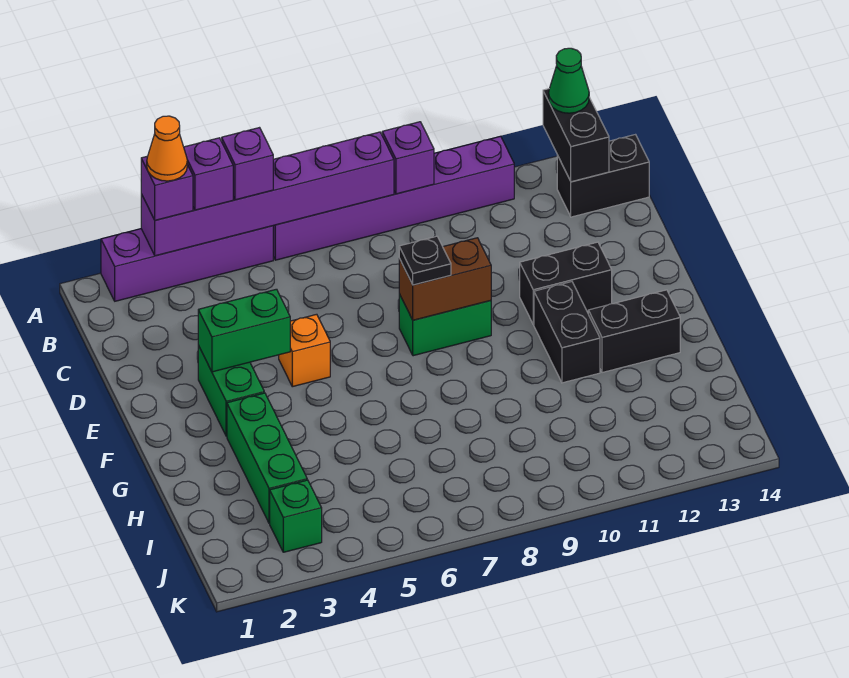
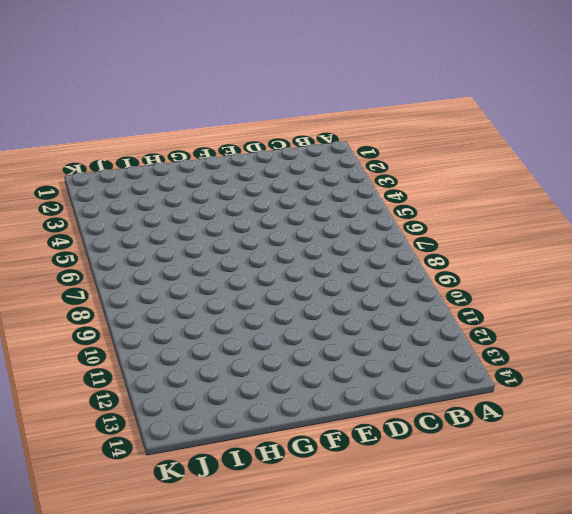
none -> purple brick A2:A5 level 1
none -> purple brick A6:A11 level 1
none -> black brick B13:B14 level 1

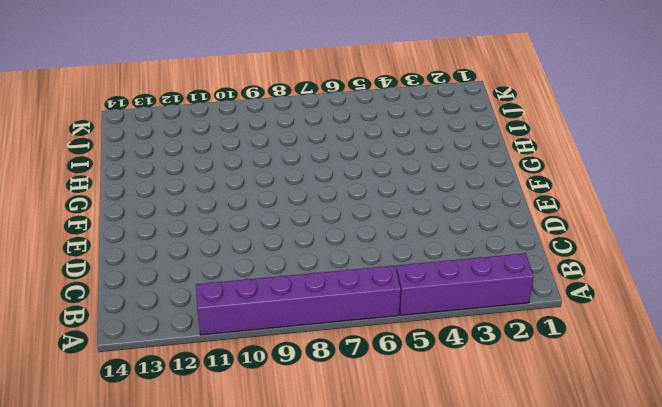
none -> black brick B13:B14 level 1
none -> green brick E3:F3 level 1
none -> orange brick E5 level 1

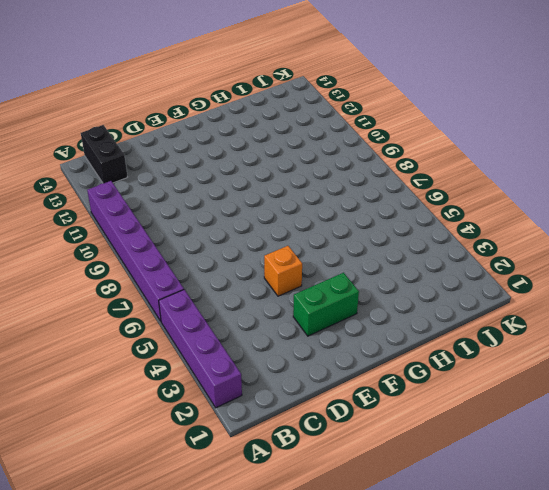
none -> green brick E8:E9 level 1
none -> black brick E11:E12 level 1
none -> black brick F11:G11 level 1

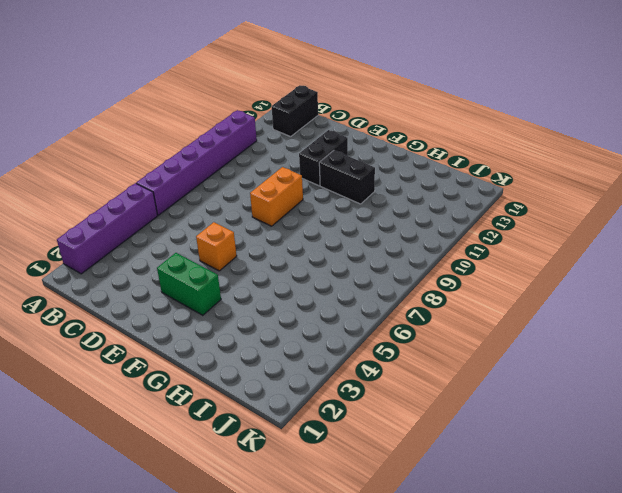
orange brick E8:E9 level 1 -> green brick E8:E9 level 1
none -> green brick G3:I3 level 1
none -> black brick G12:G13 level 1
none -> green brick J3 level 1

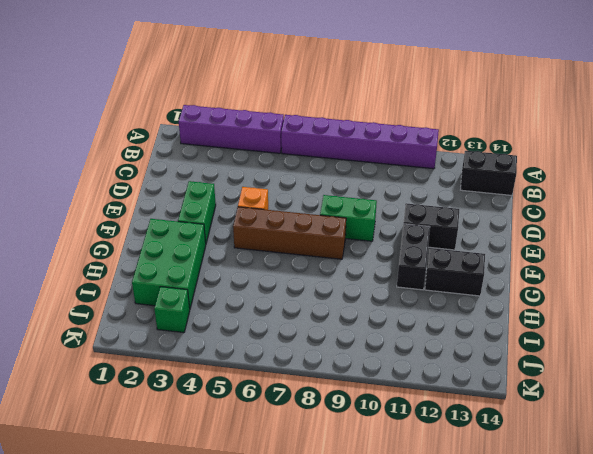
brown brick F5:F8 level 1 -> none
green brick G2:I3 level 1 -> green brick G3:I3 level 1
none -> purple brick A3:A8 level 2
none -> purple brick A9 level 2
none -> black brick A13:B13 level 2

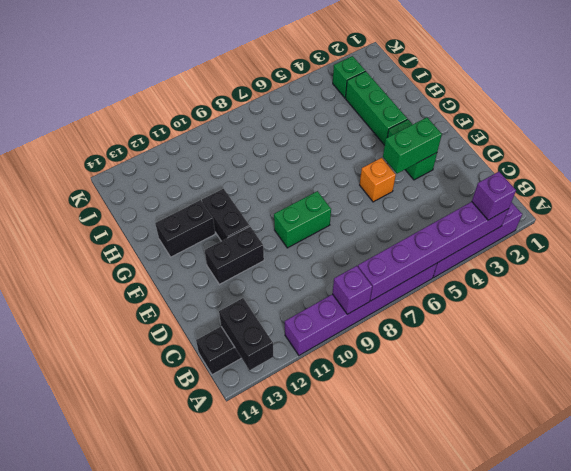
none -> brown brick E8:E9 level 2
none -> purple brick A4 level 3
none -> purple brick A5 level 3

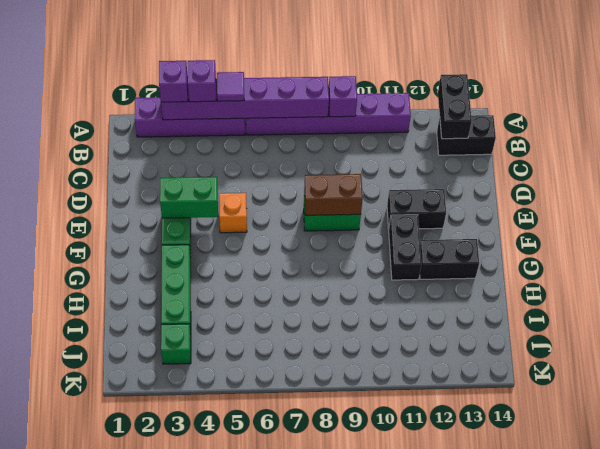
purple tile A5 level 3 -> purple brick A5 level 3
none -> green cone A13 level 3
none -> black plate E8 level 3
none -> orange cone A3 level 4

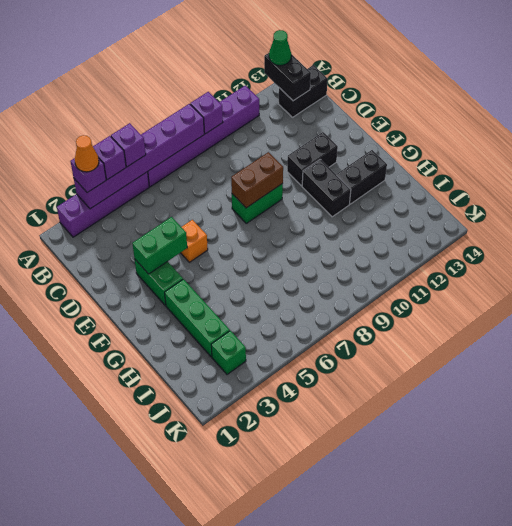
none -> black plate E8 level 3

